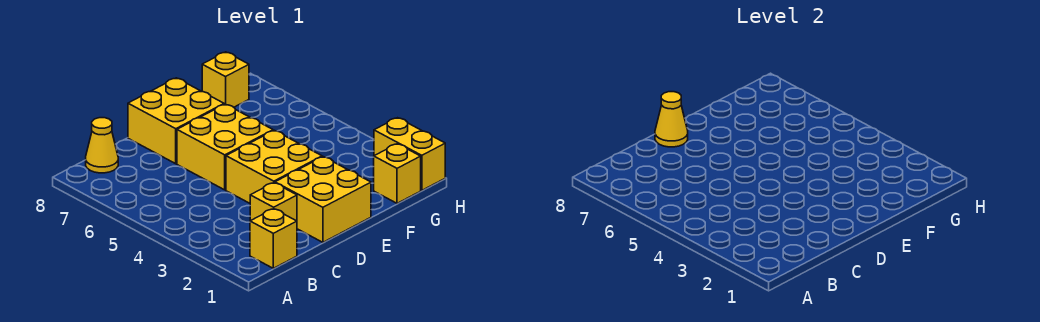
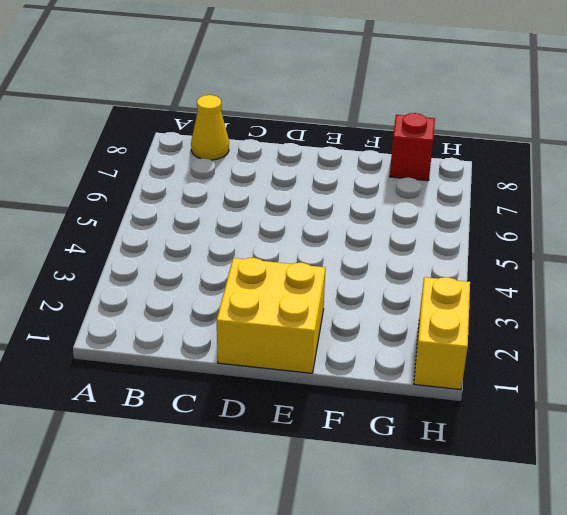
red brick G8 level 1 -> yellow brick G8 level 1
none -> yellow brick B1 level 1
none -> yellow brick C2 level 1

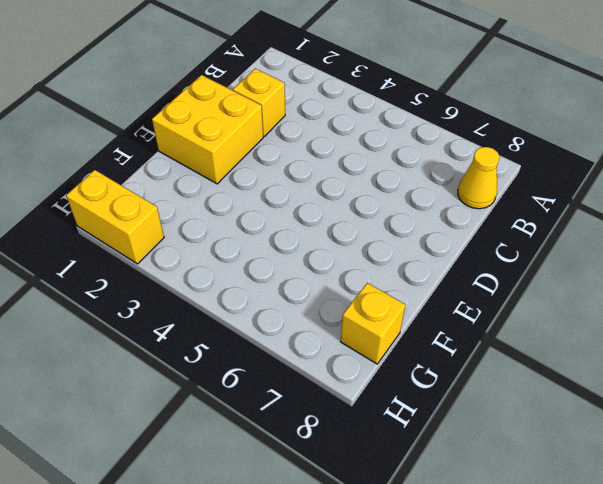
none -> yellow brick B1 level 1
none -> yellow brick D3:E4 level 1

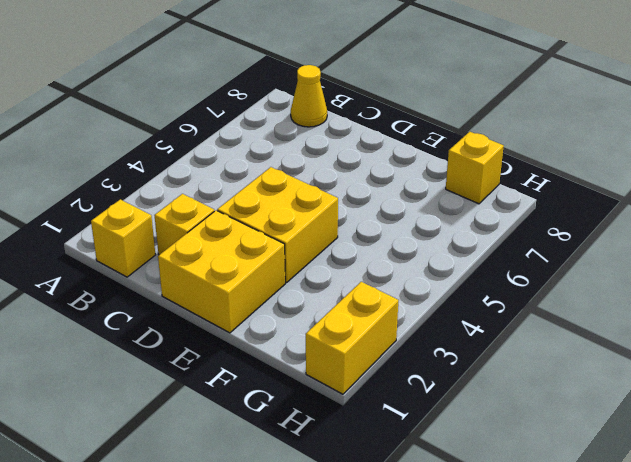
none -> yellow brick D5:E6 level 1
none -> yellow brick D7:E8 level 1

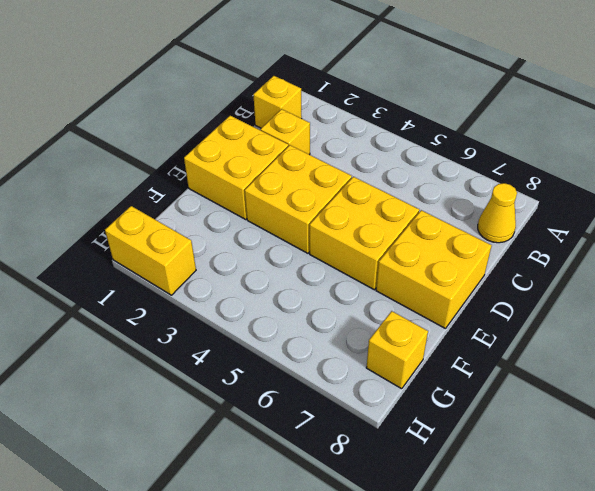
none -> yellow brick G1 level 1
none -> yellow cone D8 level 2

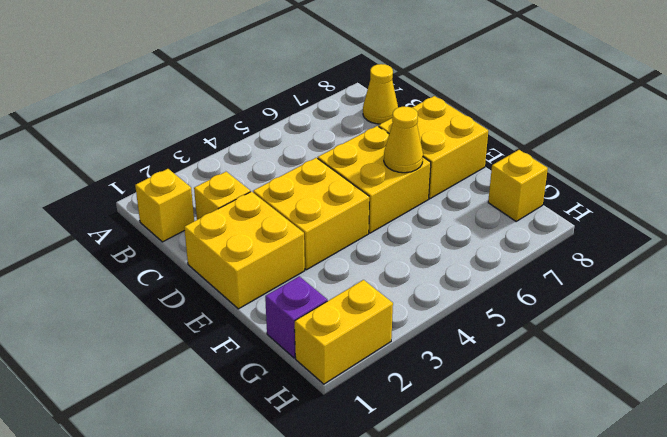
yellow cone E6 level 2 -> yellow cone D8 level 2
purple brick G1 level 1 -> yellow brick G1 level 1

